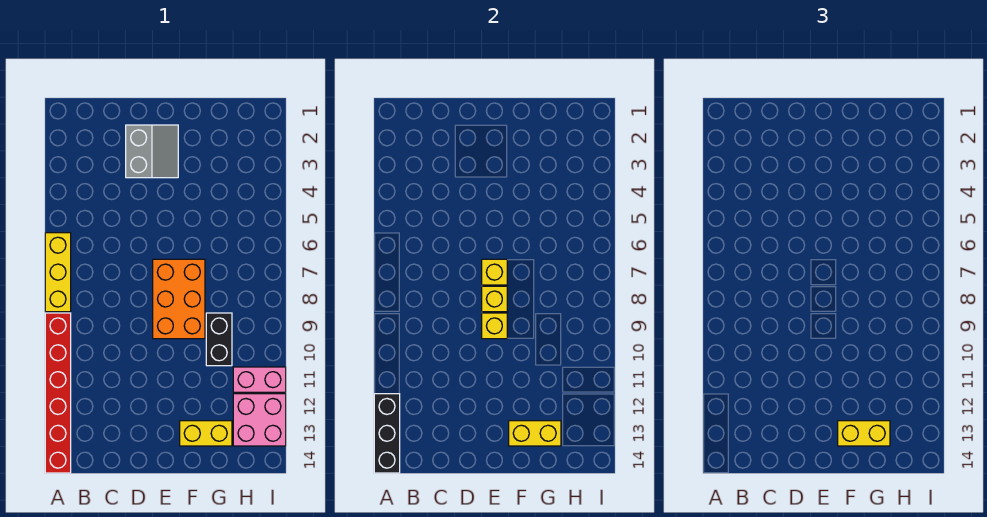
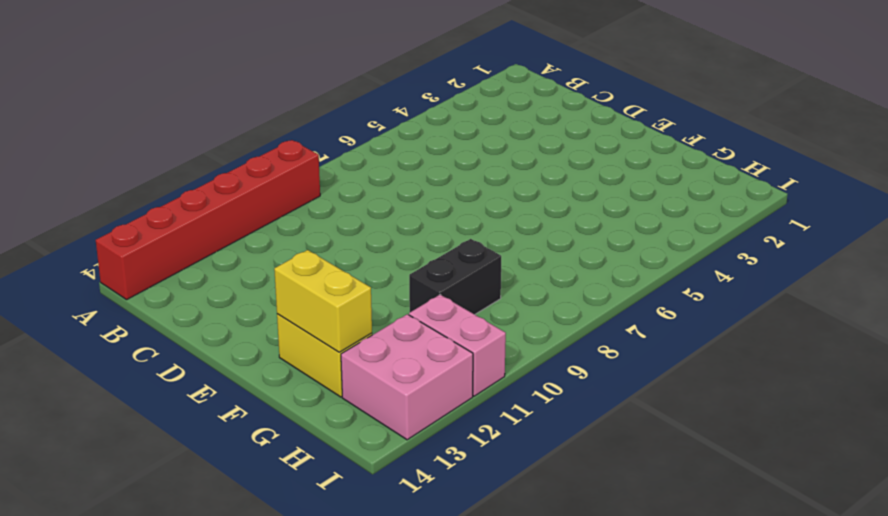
none -> yellow brick A6:A8 level 1
none -> grey slope D2:E3 level 1 top D
none -> orange brick E7:F9 level 1

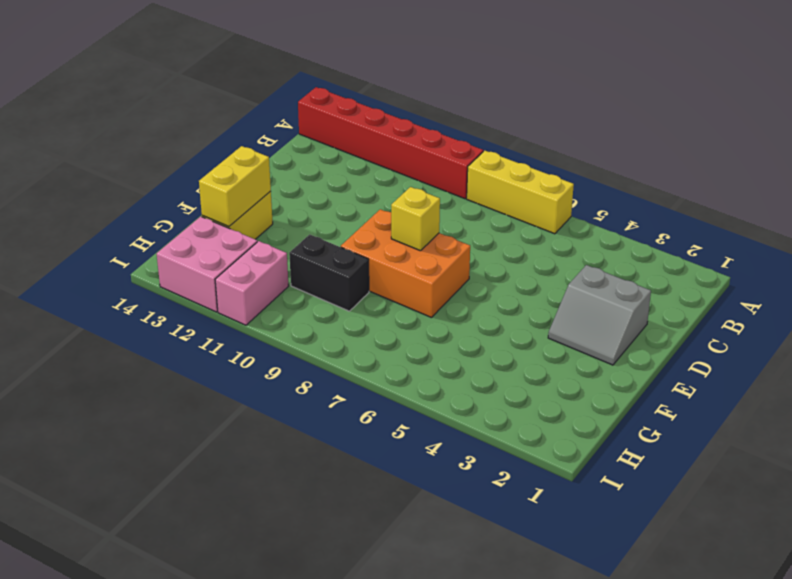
none -> black brick A12:A14 level 2
none -> yellow brick E7 level 2
none -> yellow brick E9 level 2

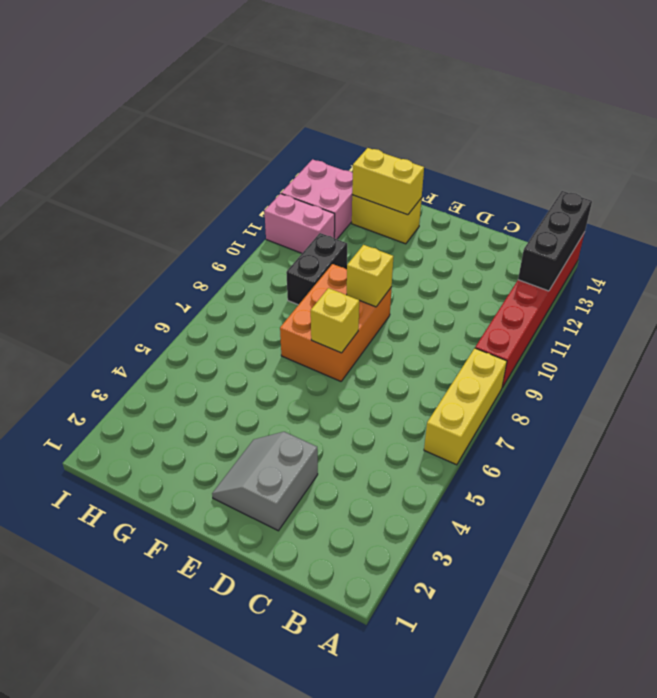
none -> yellow brick E8 level 2
none -> yellow brick F13:G13 level 3

